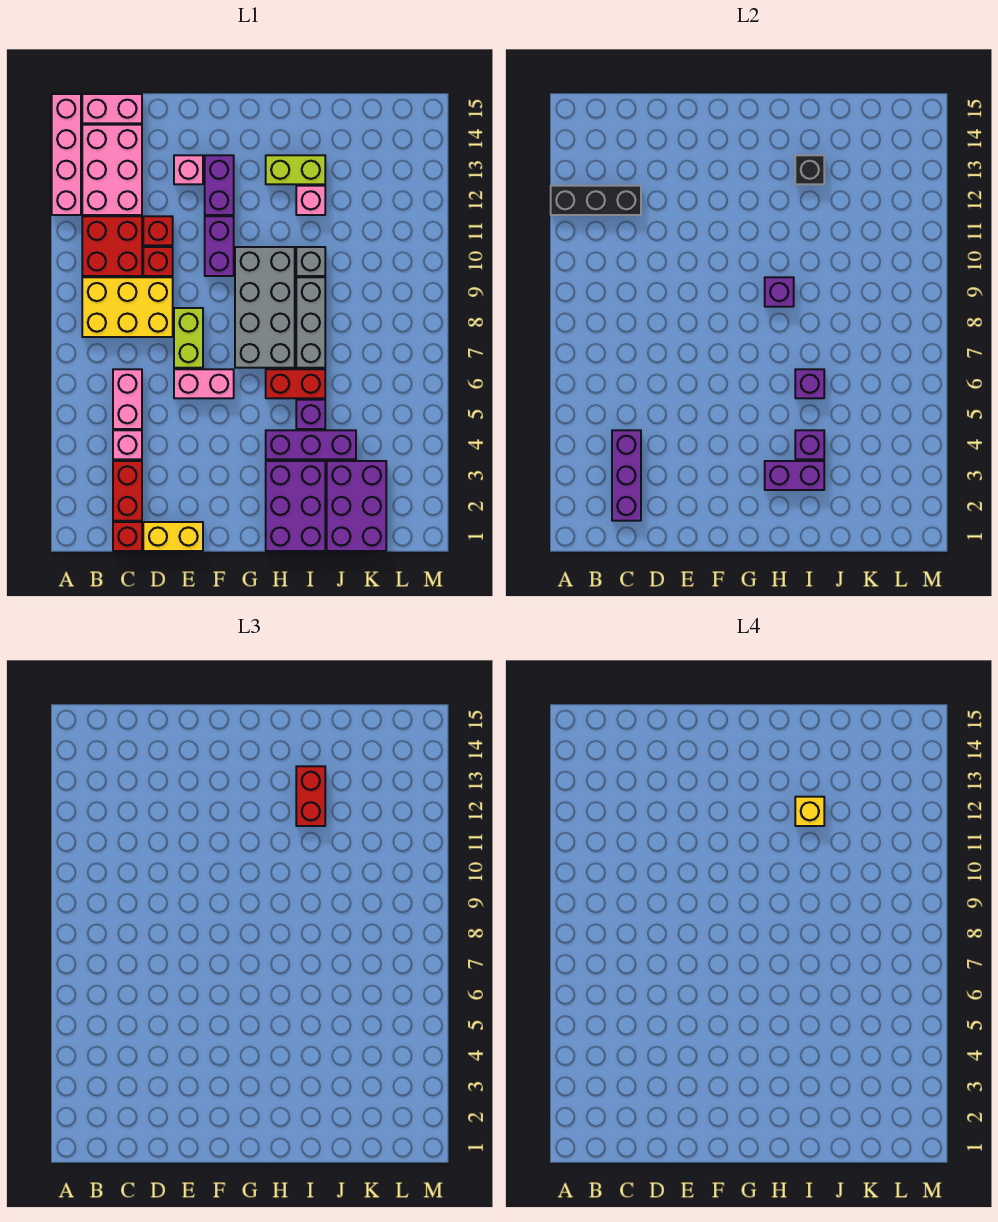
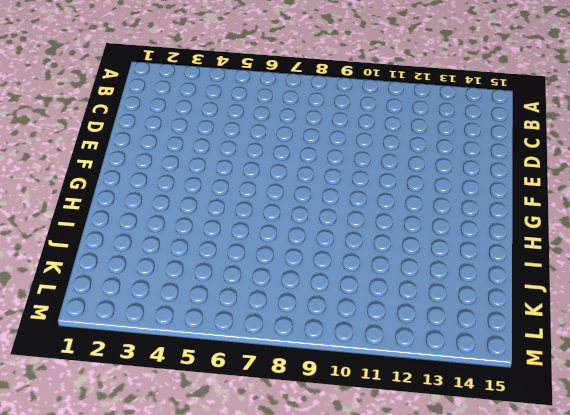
none -> pink brick A12:A15 level 1
none -> yellow brick B8:D9 level 1
none -> red brick B10:C11 level 1
none -> pink brick B12:C14 level 1

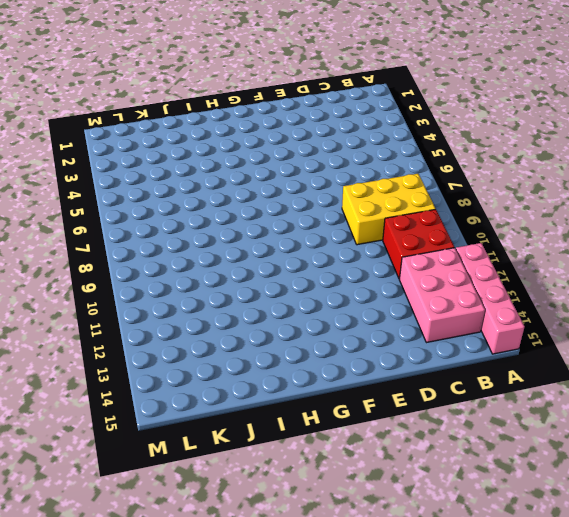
none -> pink brick B15:C15 level 1
none -> red brick C1 level 1
none -> red brick C2:C3 level 1
none -> pink brick C4 level 1

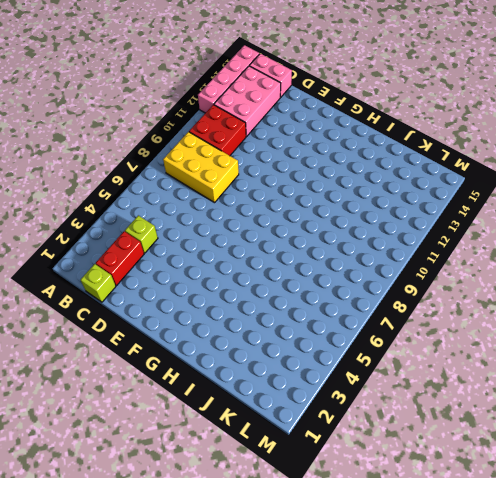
lime brick C1 level 1 -> red brick C1 level 1
lime brick C4 level 1 -> pink brick C4 level 1
none -> pink brick C5:C6 level 1
none -> yellow brick D1:E1 level 1
none -> red brick D10 level 1
none -> red brick D11 level 1

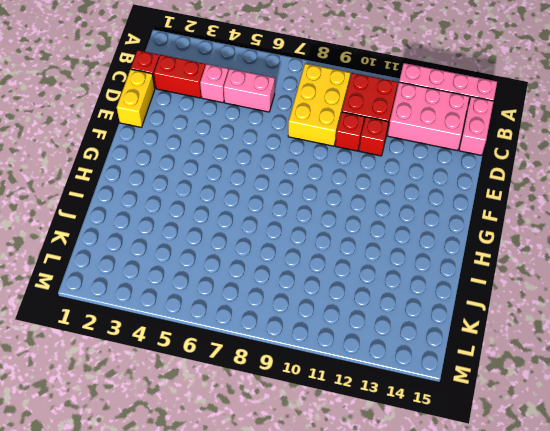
none -> pink brick E6:F6 level 1
none -> lime brick E7:E8 level 1
none -> pink brick E13 level 1
none -> purple brick F10:F11 level 1

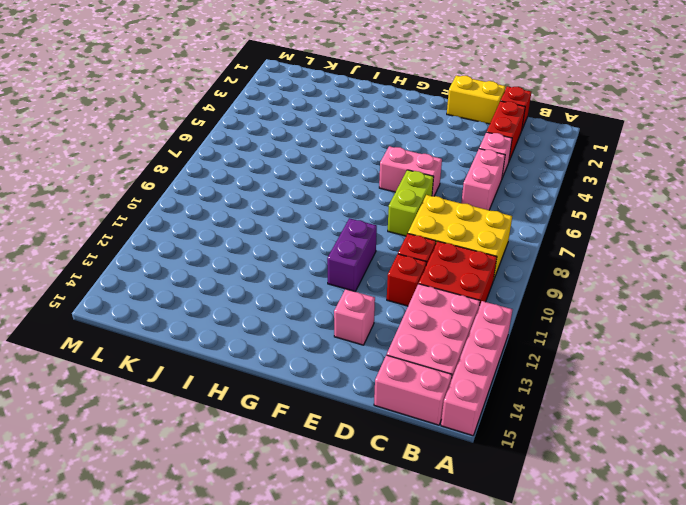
none -> purple brick F12:F13 level 1
none -> grey brick G7:H10 level 1
none -> purple brick H1:I3 level 1
none -> purple brick H4:J4 level 1

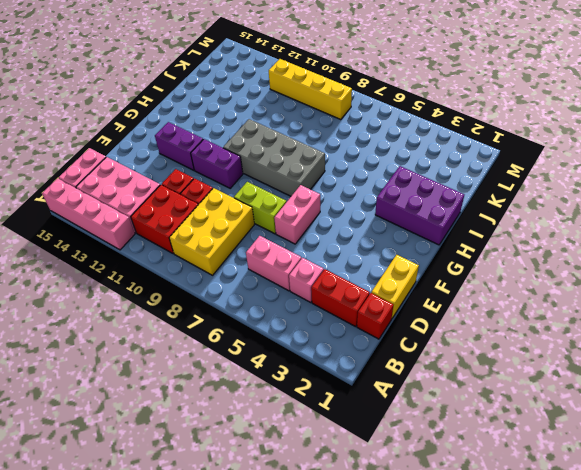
yellow brick L8:L11 level 1 -> none
none -> pink brick E13 level 1
none -> purple brick H4:J4 level 1
none -> red brick H6:I6 level 1
none -> lime brick H13:I13 level 1

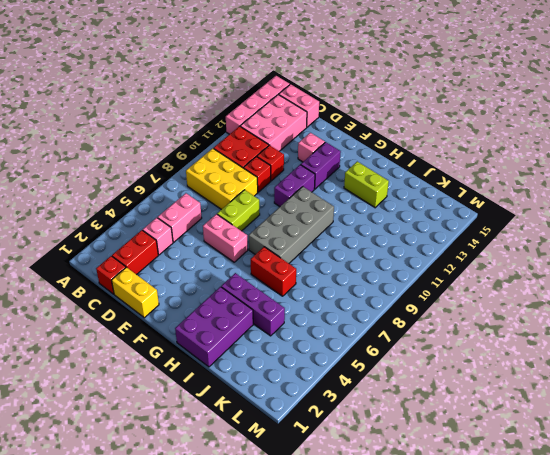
none -> purple brick I5 level 1
none -> grey brick I7:I9 level 1
none -> grey brick I10 level 1
none -> pink brick I12 level 1

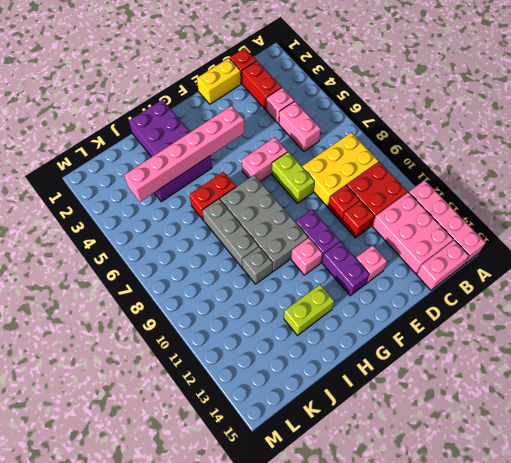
pink brick F4:K4 level 2 -> purple brick I4 level 2
pink brick G11 level 1 -> pink brick I12 level 1
none -> purple brick I5 level 1
none -> purple brick J1:K3 level 1
none -> black brick A12:C12 level 2
none -> purple brick C2:C4 level 2

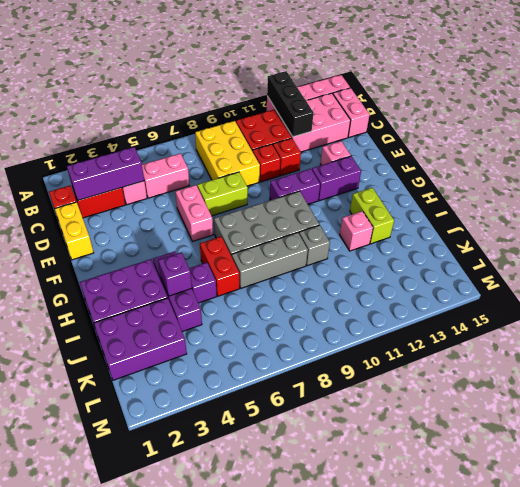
none -> purple brick H3:I3 level 2
none -> purple brick H9 level 2
none -> purple brick I6 level 2
none -> black brick I13 level 2

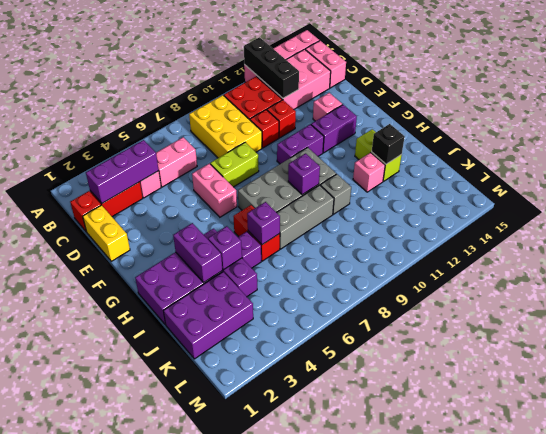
none -> red brick I12:I13 level 3
none -> yellow brick I12 level 4

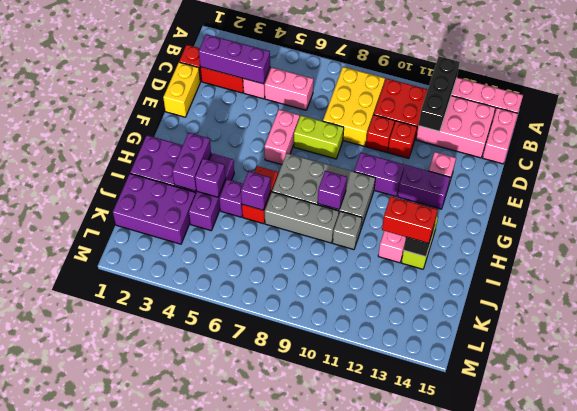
none -> yellow brick I12 level 4

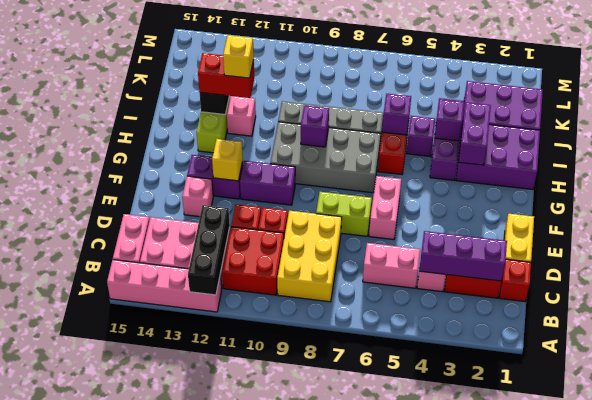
yellow brick F12 level 2 -> none

